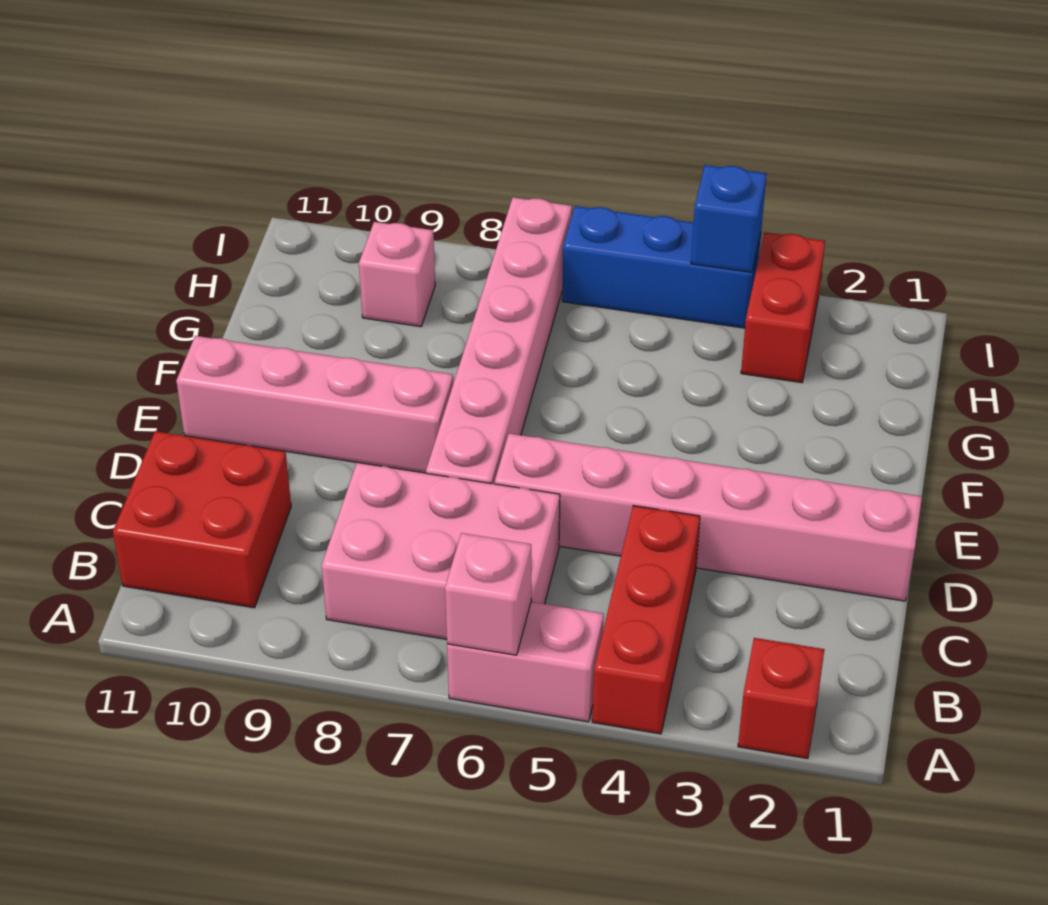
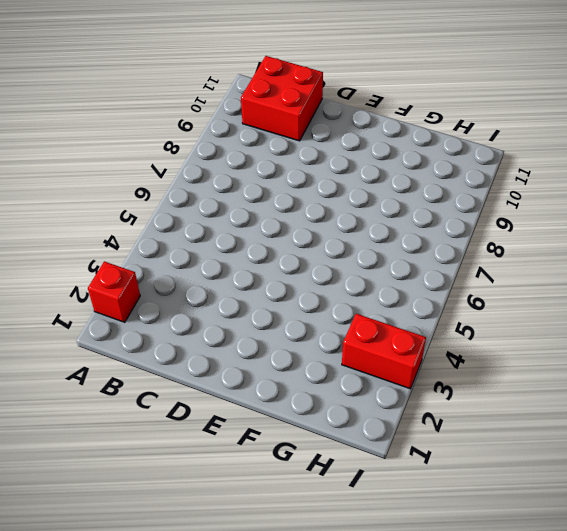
none -> red brick A4:C4 level 1
none -> pink brick A5:A6 level 1
none -> pink brick B6:C8 level 1

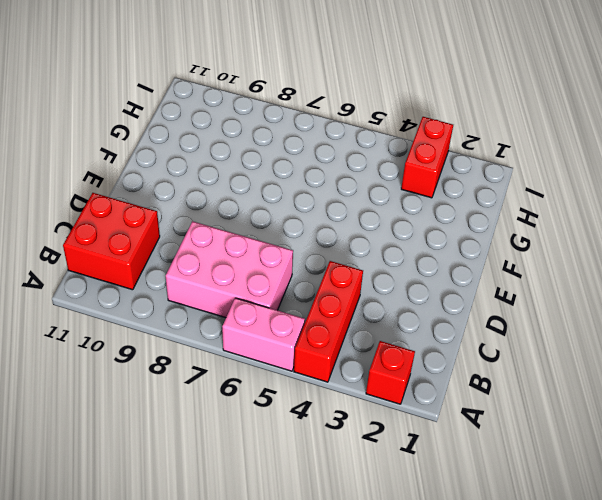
none -> pink brick D1:D6 level 1
none -> pink brick D7:I7 level 1
none -> pink brick E8:E11 level 1

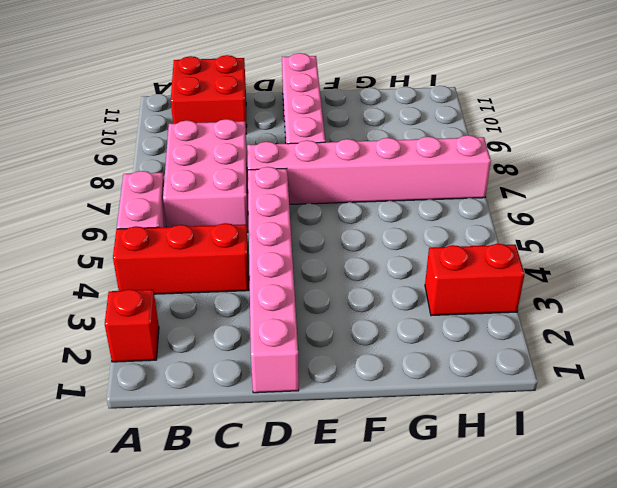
none -> pink brick H9 level 1
none -> blue brick I4:I6 level 1
none -> pink brick A6 level 2

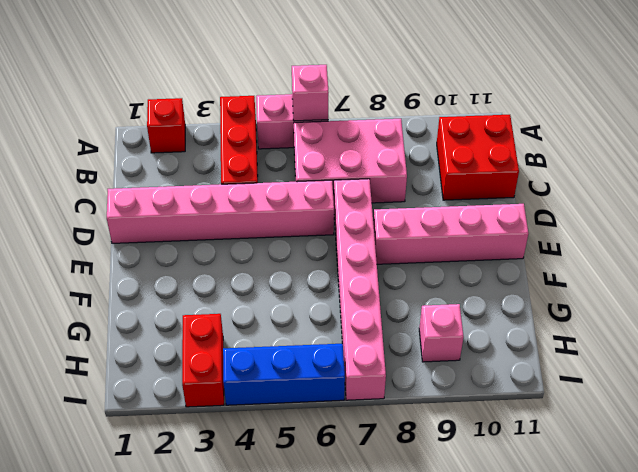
none -> blue brick I4 level 2

